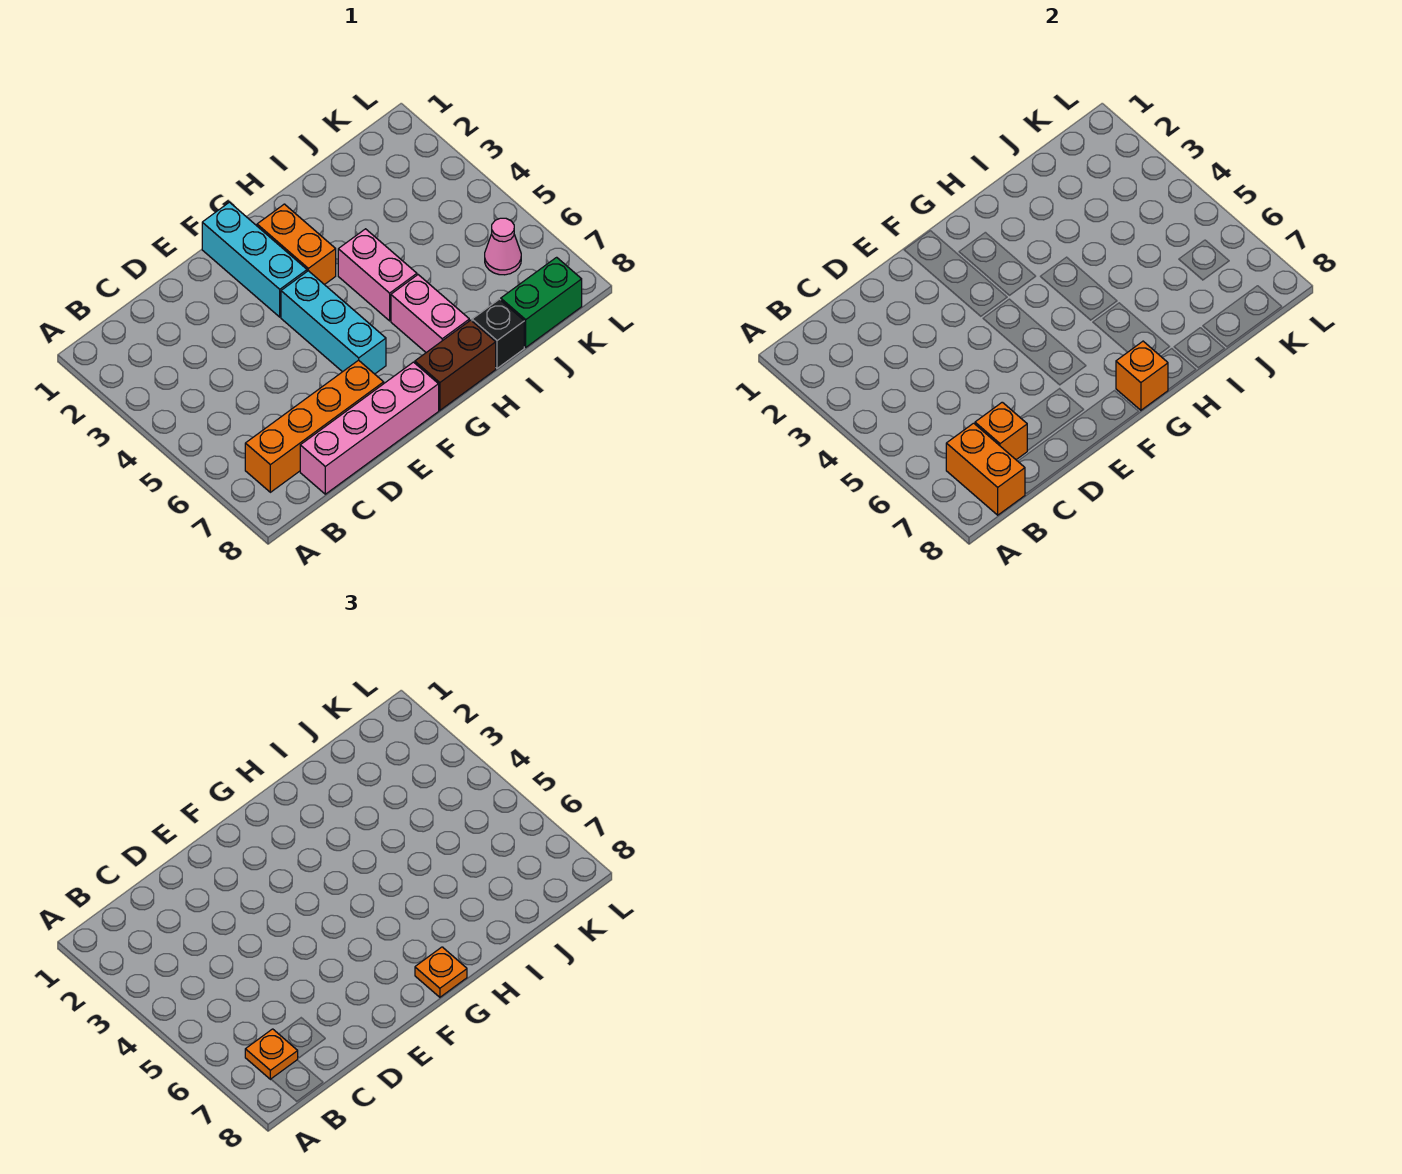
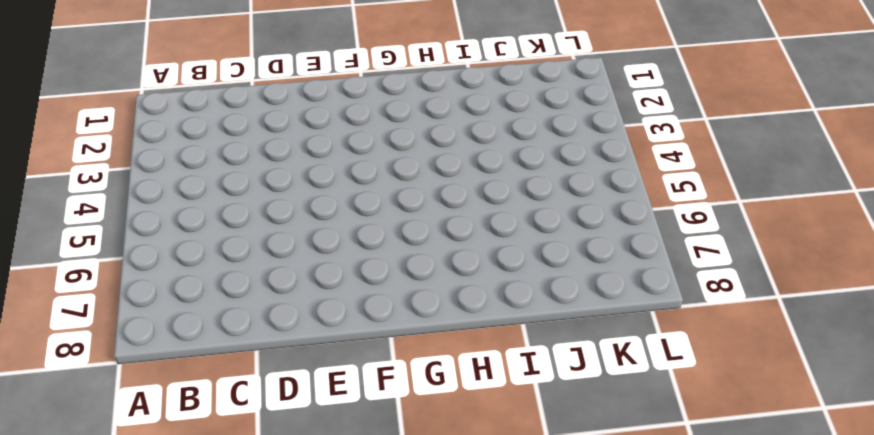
none -> orange brick B7:E7 level 1
none -> pink brick C8:F8 level 1
none -> cyan brick F1:F3 level 1

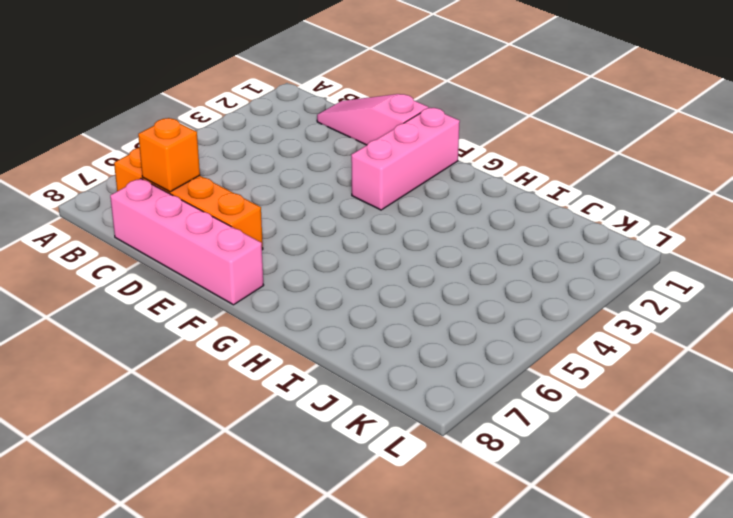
pink slope C1:E1 level 1 top E -> none
pink brick F1:F3 level 1 -> cyan brick F1:F3 level 1
none -> cyan brick F4:F6 level 1
none -> orange brick G2:G3 level 1
none -> brown brick G8:H8 level 1

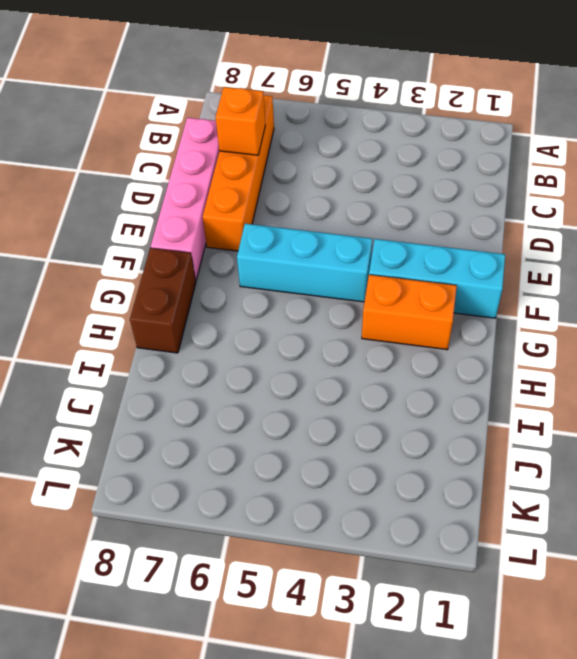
none -> pink brick H4:H5 level 1
none -> pink brick H6:H7 level 1
none -> black brick I8 level 1

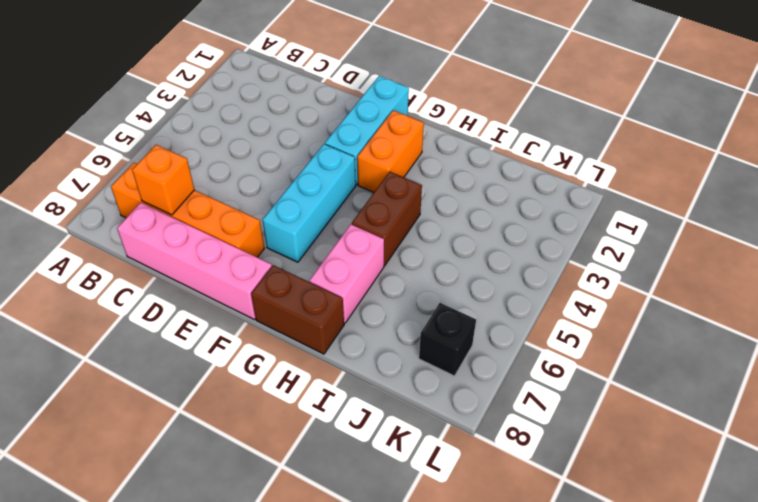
brown brick H4:H5 level 1 -> pink brick H4:H5 level 1
black brick K7 level 1 -> black brick I8 level 1
none -> green brick J8:K8 level 1
none -> pink cone K6 level 1
none -> orange brick B7:B8 level 2

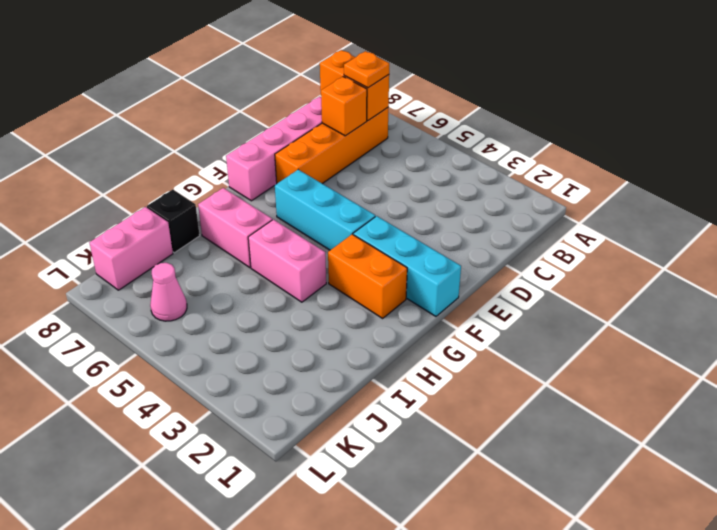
pink brick J8:K8 level 1 -> green brick J8:K8 level 1
none -> brown brick G8:H8 level 1
none -> orange brick G8 level 2
none -> orange plate G8 level 3

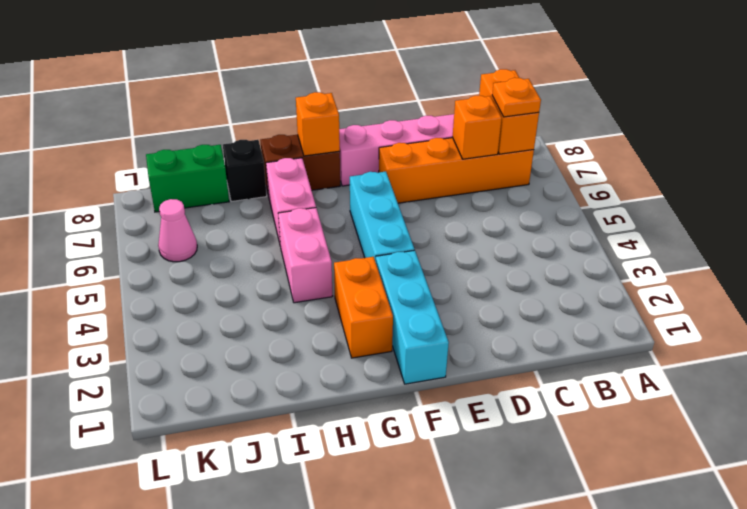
none -> orange plate G8 level 3

